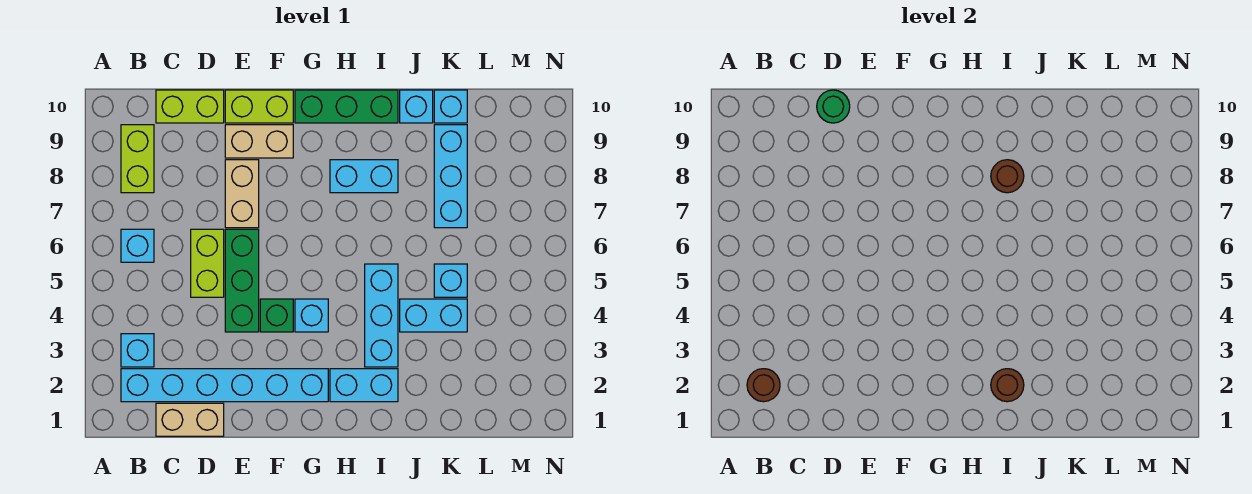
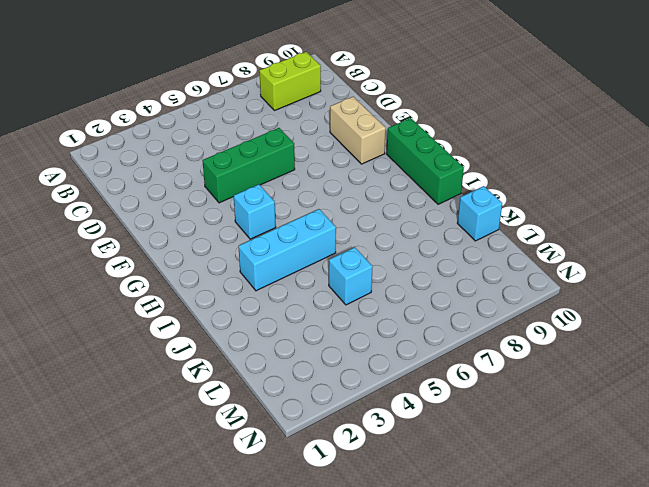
none -> cyan brick B2:G2 level 1
none -> cyan brick B3 level 1
none -> cyan brick B6 level 1

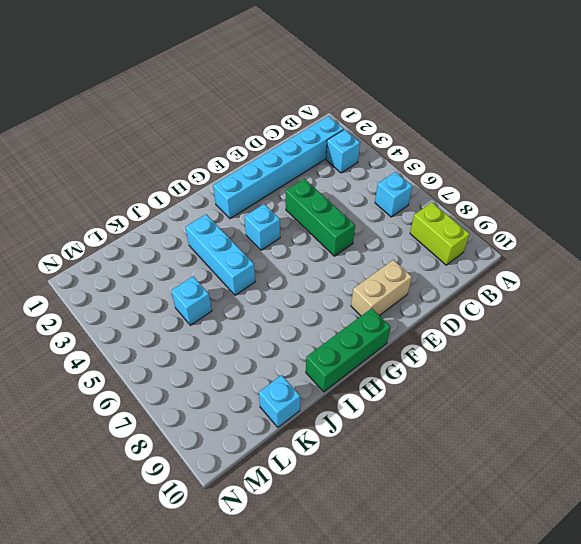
none -> tan brick C1:D1 level 1
none -> lime brick C10:D10 level 1
none -> lime brick D5:D6 level 1

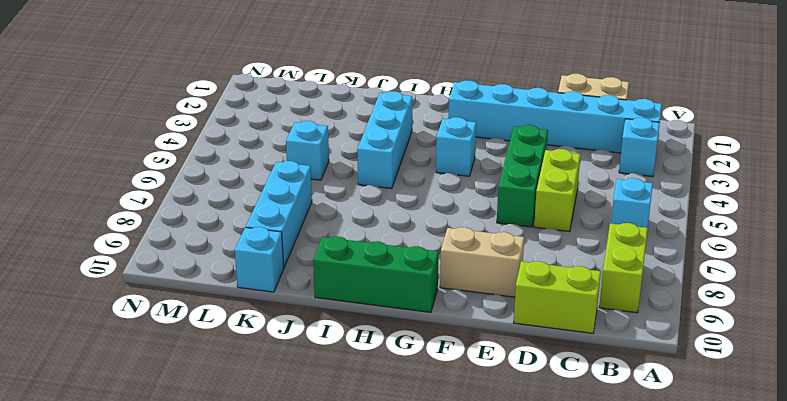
none -> tan brick E7:E8 level 1
none -> lime brick E10:F10 level 1
none -> green brick F4 level 1

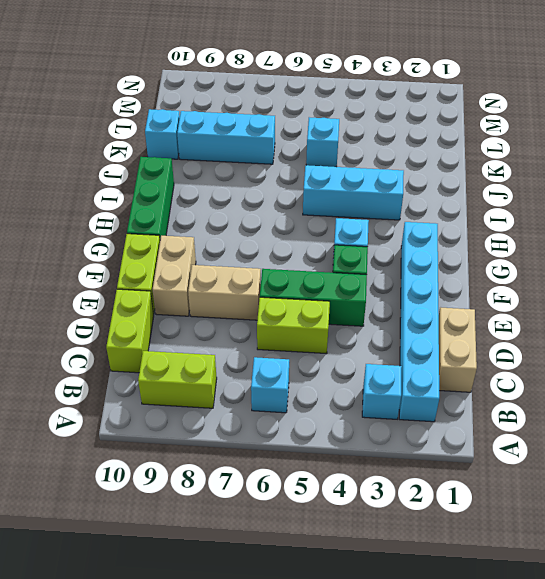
none -> cyan brick H2:I2 level 1
none -> cyan brick H8:I8 level 1
none -> cyan brick J4:K4 level 1

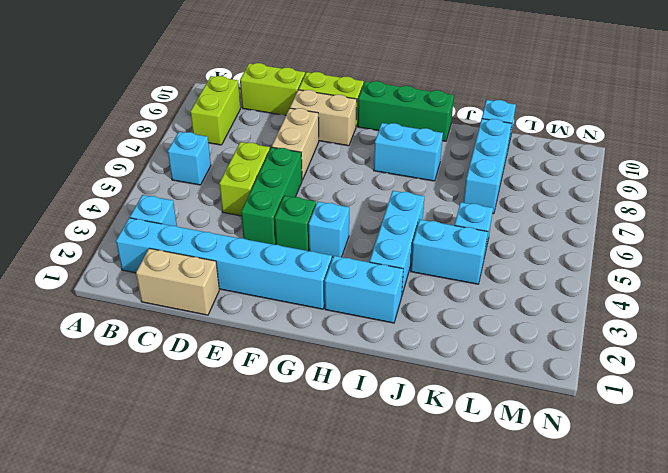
none -> cyan brick J10 level 1
none -> brown round brick B2 level 2
none -> green round brick D10 level 2

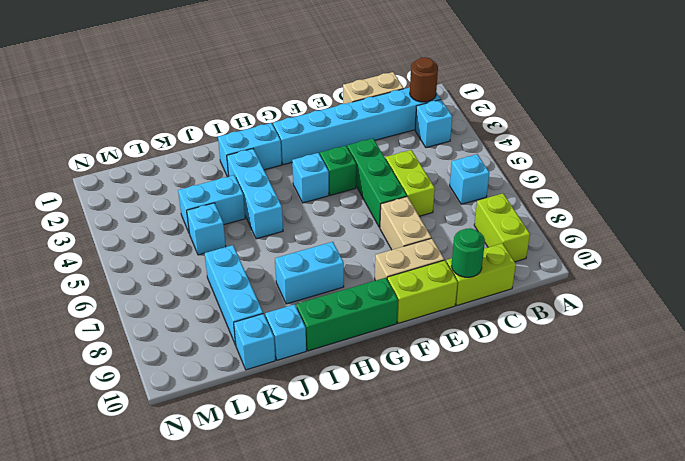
none -> brown round brick I2 level 2
none -> brown round brick I8 level 2

